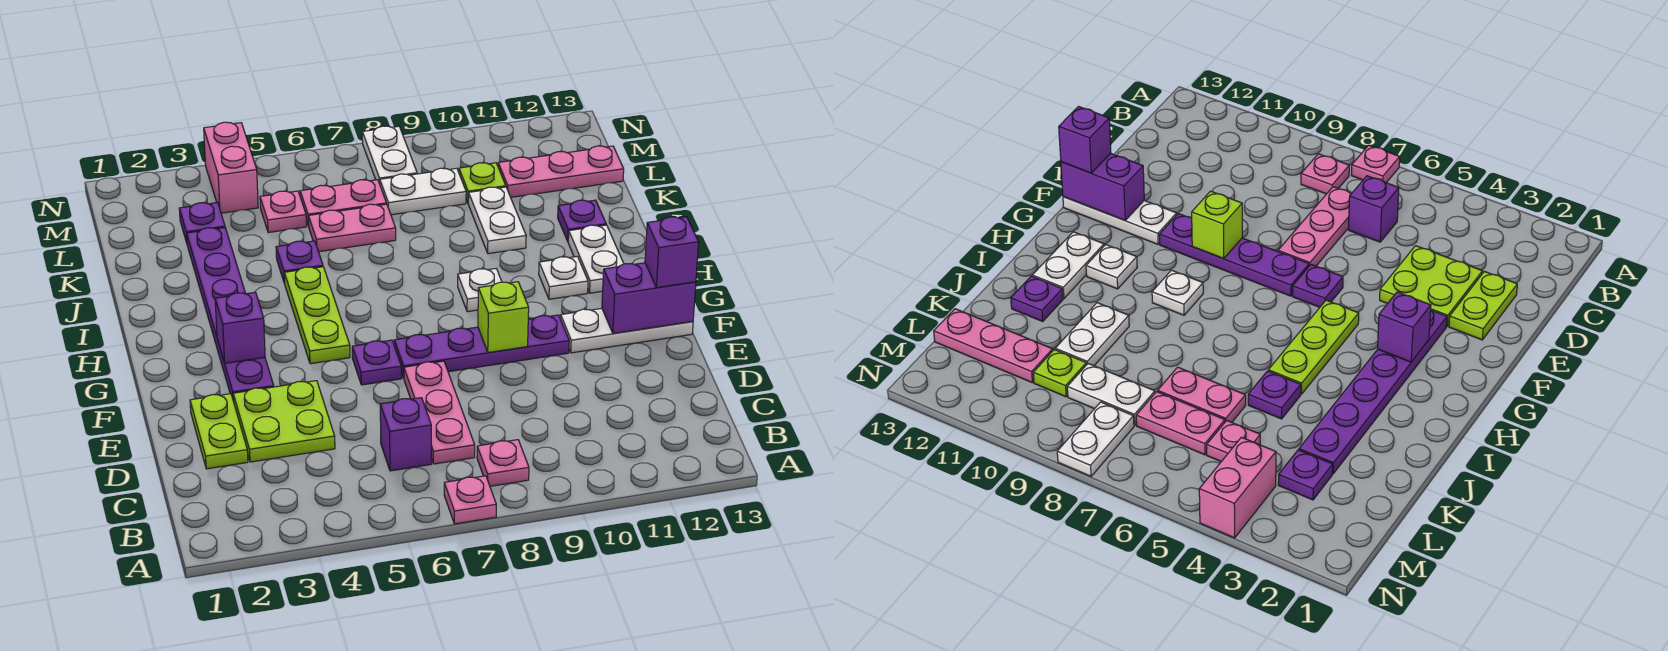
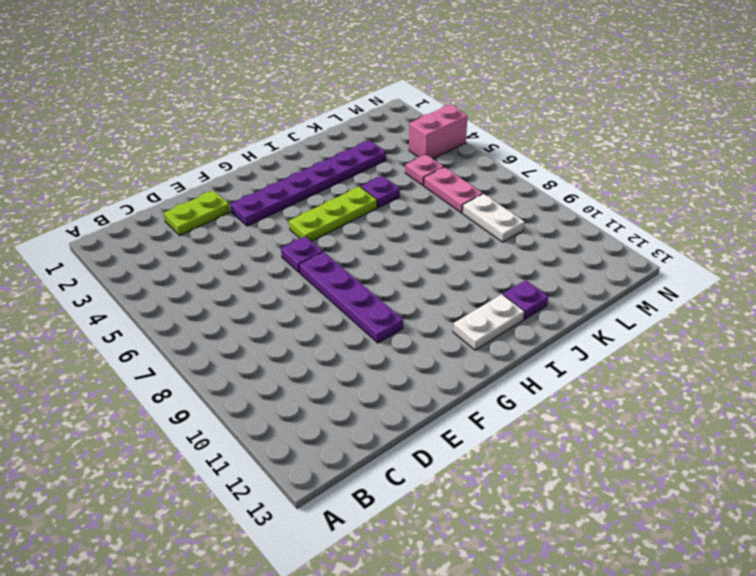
none -> pink plate A7 level 1
none -> pink plate B8 level 1
none -> purple brick C6 level 1
none -> pink plate C7:E7 level 1

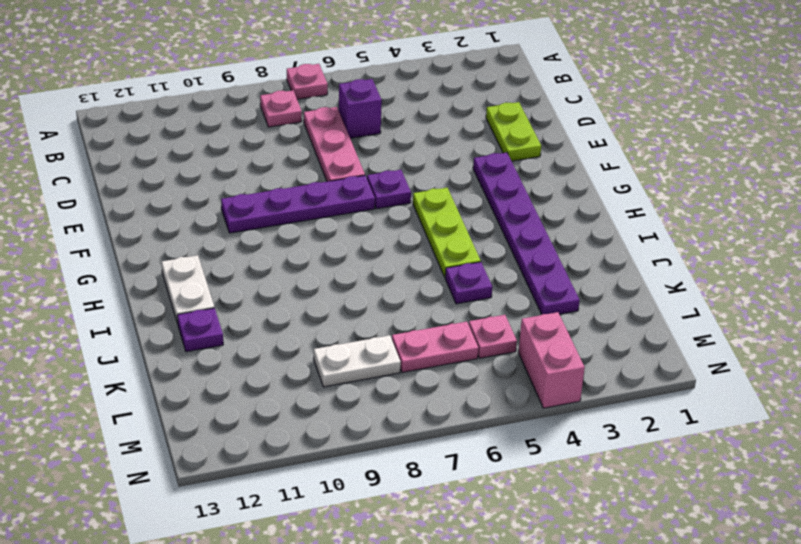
none -> lime plate D3:E4 level 1
none -> white plate F11:F13 level 1
none -> white plate H9 level 1
none -> white plate H11 level 1

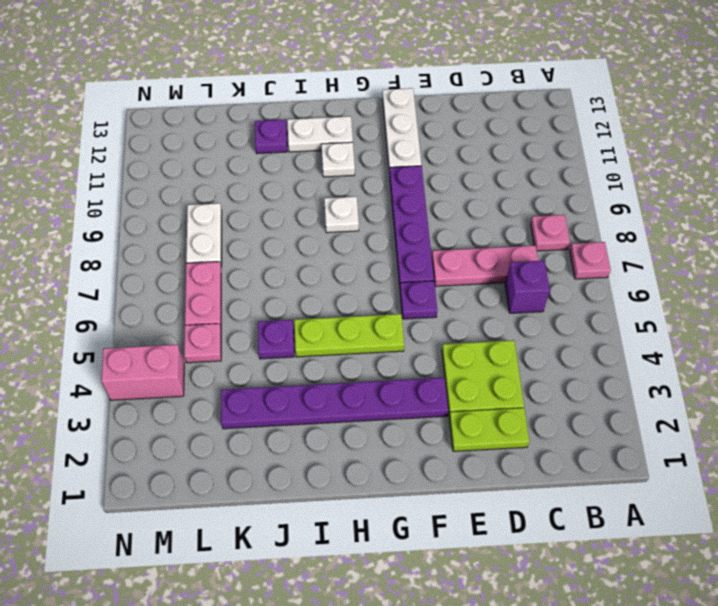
none -> white plate J10:K10 level 1
none -> pink plate K6:K7 level 1
none -> purple plate L3 level 1
none -> lime plate L10 level 1

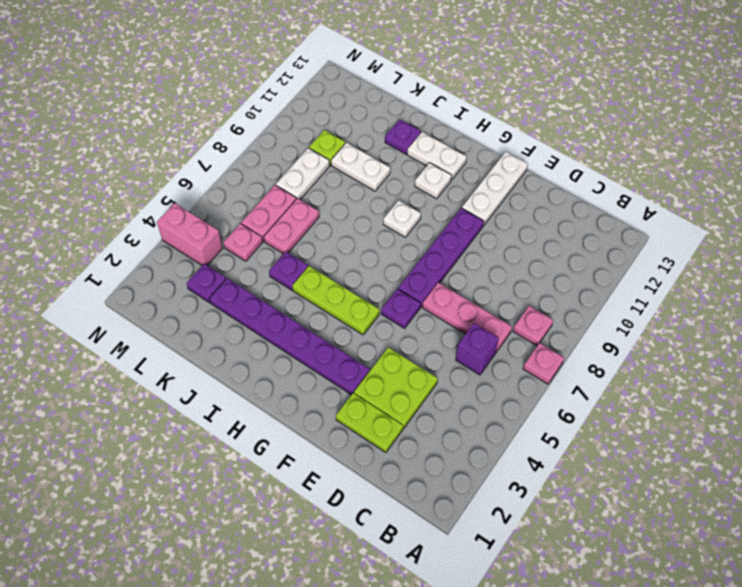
none -> pink plate L11:L13 level 1
none -> white plate M8:N8 level 1
none -> lime brick F9 level 2
none -> purple brick F12:F13 level 2

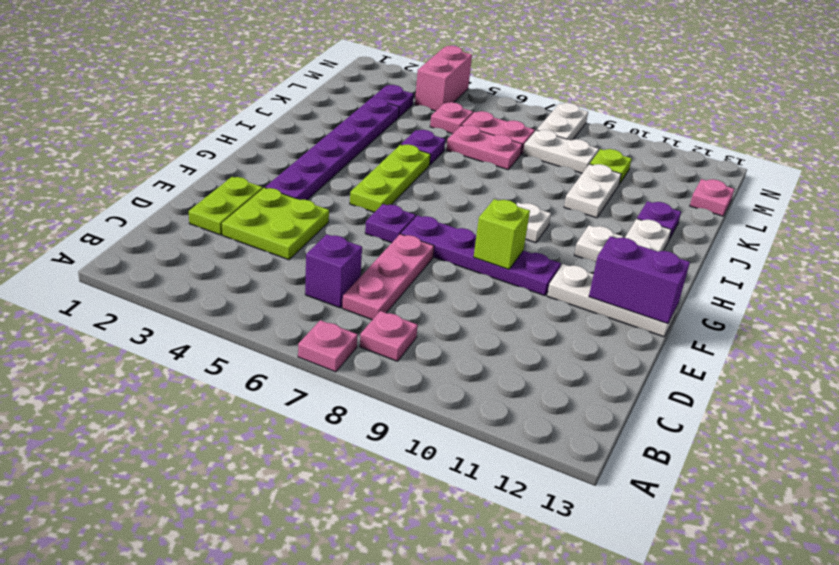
pink plate L13 level 1 -> pink plate L11:L13 level 1
none -> purple brick G3 level 2
none -> purple brick F13 level 3

